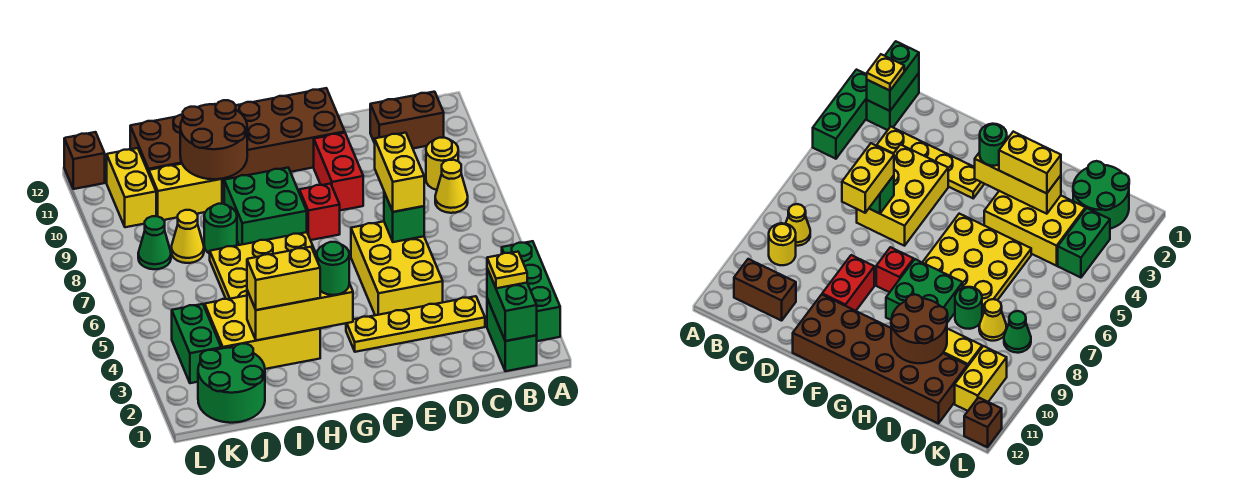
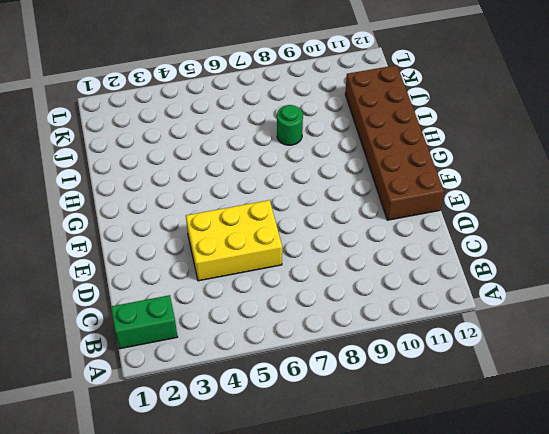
none -> green brick A2:A4 level 1
none -> yellow cone B8 level 1
none -> yellow round brick B9 level 1

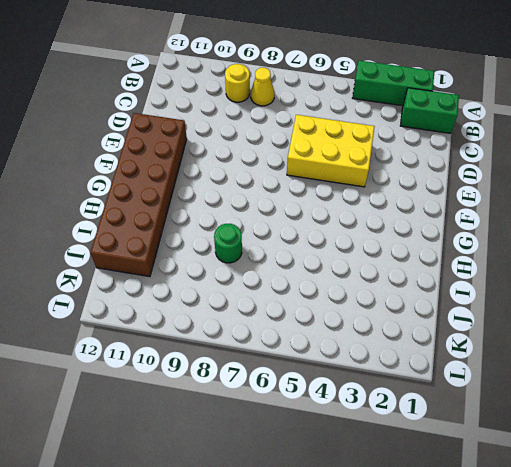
none -> brown brick B11:C11 level 1
none -> yellow plate C3:F3 level 1
none -> red brick E9:E10 level 1

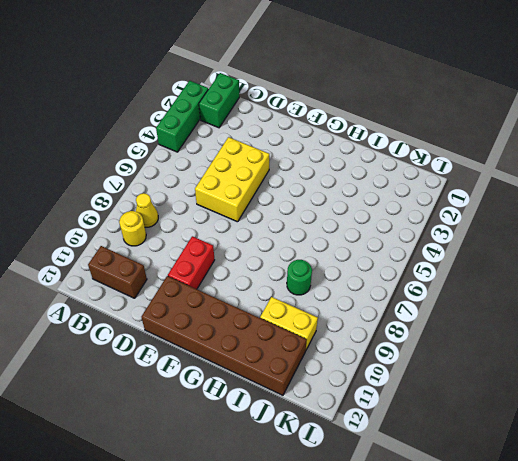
none -> yellow plate C3:F3 level 1
none -> red brick F8 level 1
none -> yellow plate G5:I7 level 1

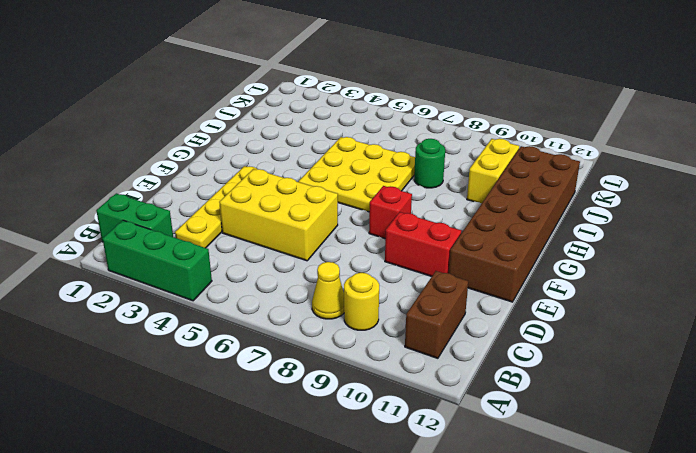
none -> green brick G8:H9 level 1
none -> yellow brick H3:J4 level 1
none -> green round brick J1:K2 level 1

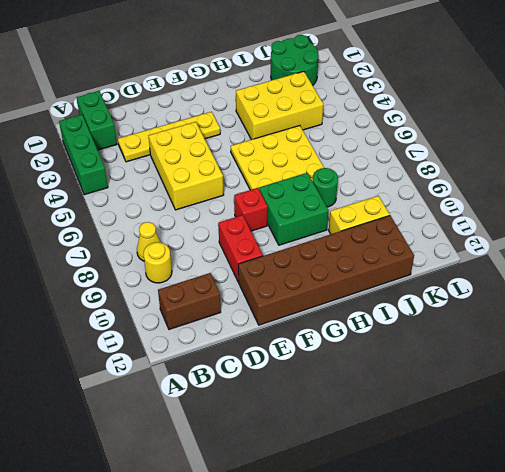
none -> yellow cone J8 level 1
none -> green brick K3:K4 level 1
none -> green cone K8 level 1

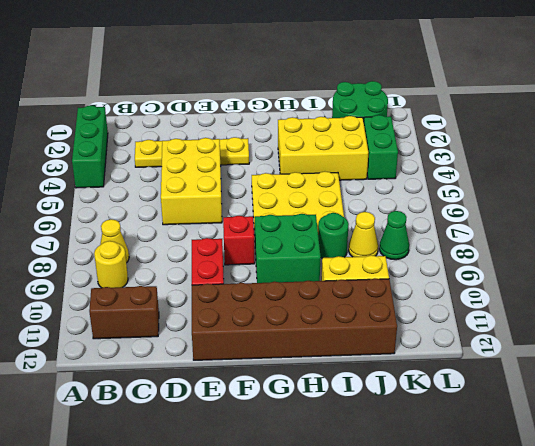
none -> green brick B1:B2 level 1
none -> yellow brick K10:K11 level 1
none -> brown brick L12 level 1

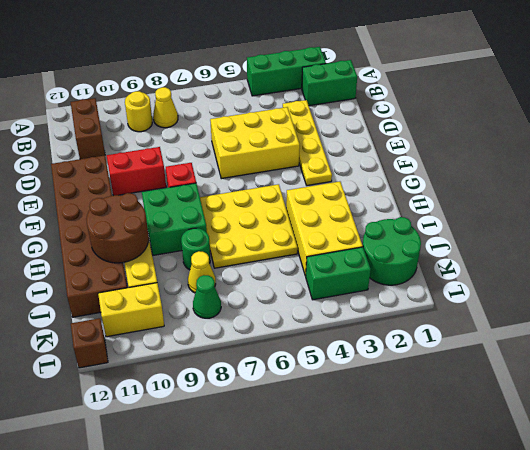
none -> green brick B1:B2 level 2
none -> green brick D6 level 2
none -> yellow brick G3:I3 level 2

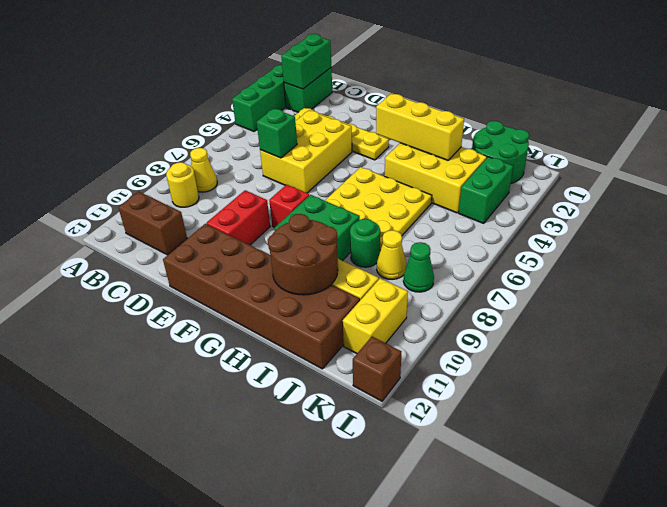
none -> yellow plate B2 level 3
none -> yellow brick D6:D7 level 3
none -> green round brick G3 level 3

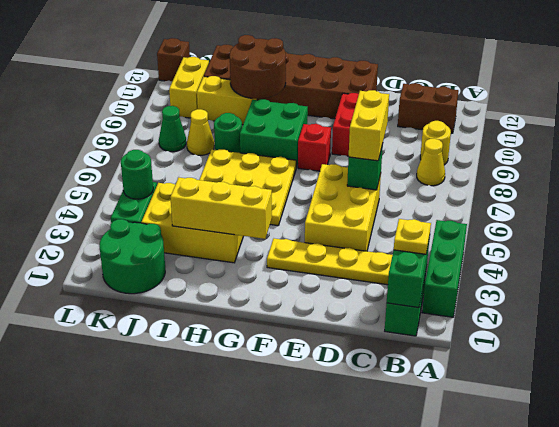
green round brick K4 level 2 -> green round brick G3 level 3
none -> yellow brick H3:I3 level 3

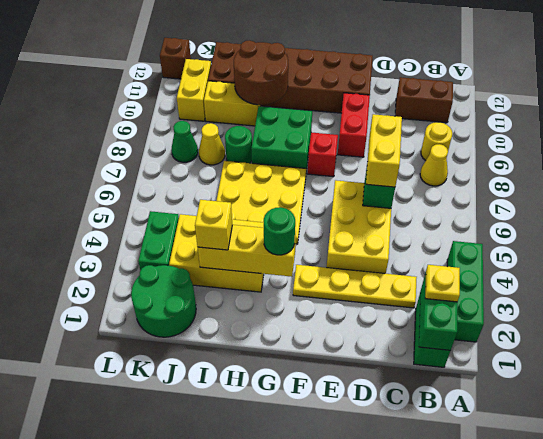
yellow brick I3 level 3 -> yellow brick H3:I3 level 3

